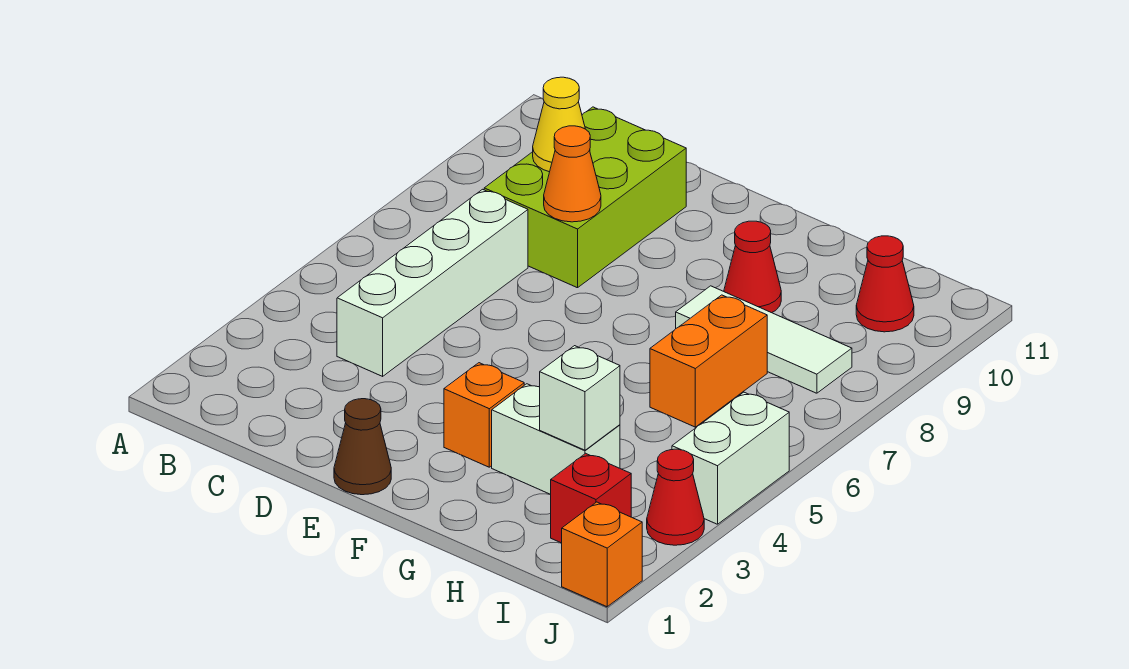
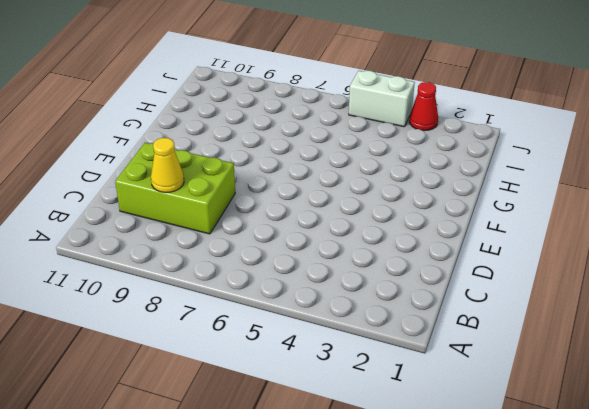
none -> white brick C4:C7 level 1
none -> brown cone E1 level 1
none -> orange brick F3 level 1

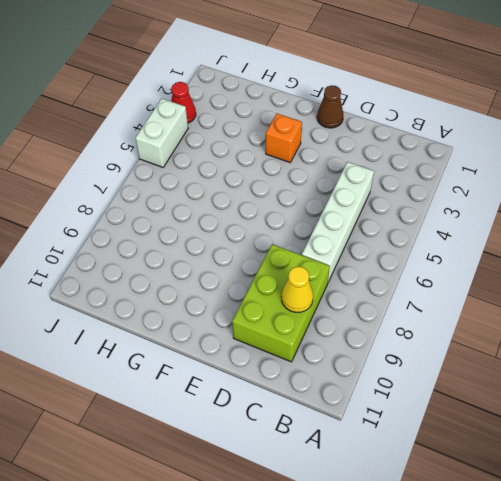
none -> white brick G3:H3 level 1
none -> white tile G8:I8 level 1
none -> red cone G9 level 1

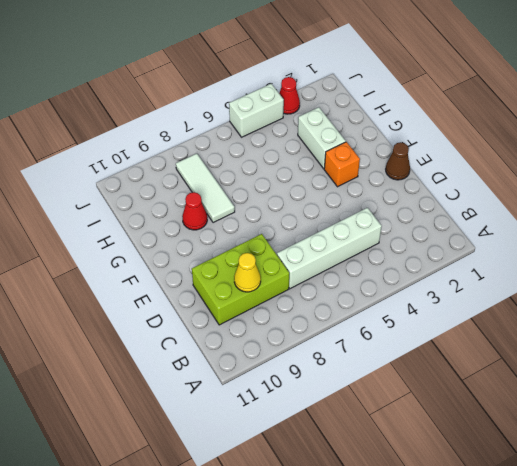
none -> orange brick H6:H7 level 1
none -> red brick I2 level 1
none -> red cone I10 level 1

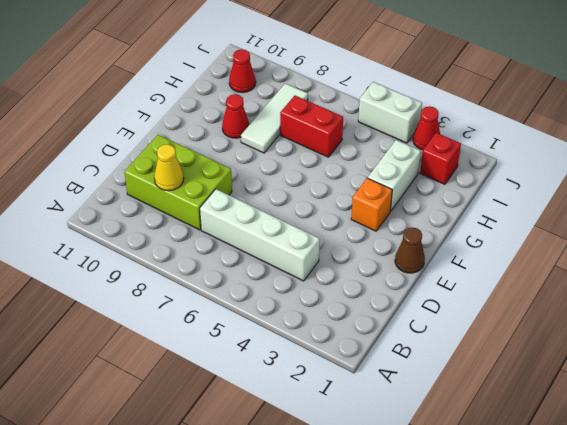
red brick H6:H7 level 1 -> orange brick H6:H7 level 1
none -> orange brick J1 level 1
none -> orange cone D8 level 2
none -> white brick H3 level 2

